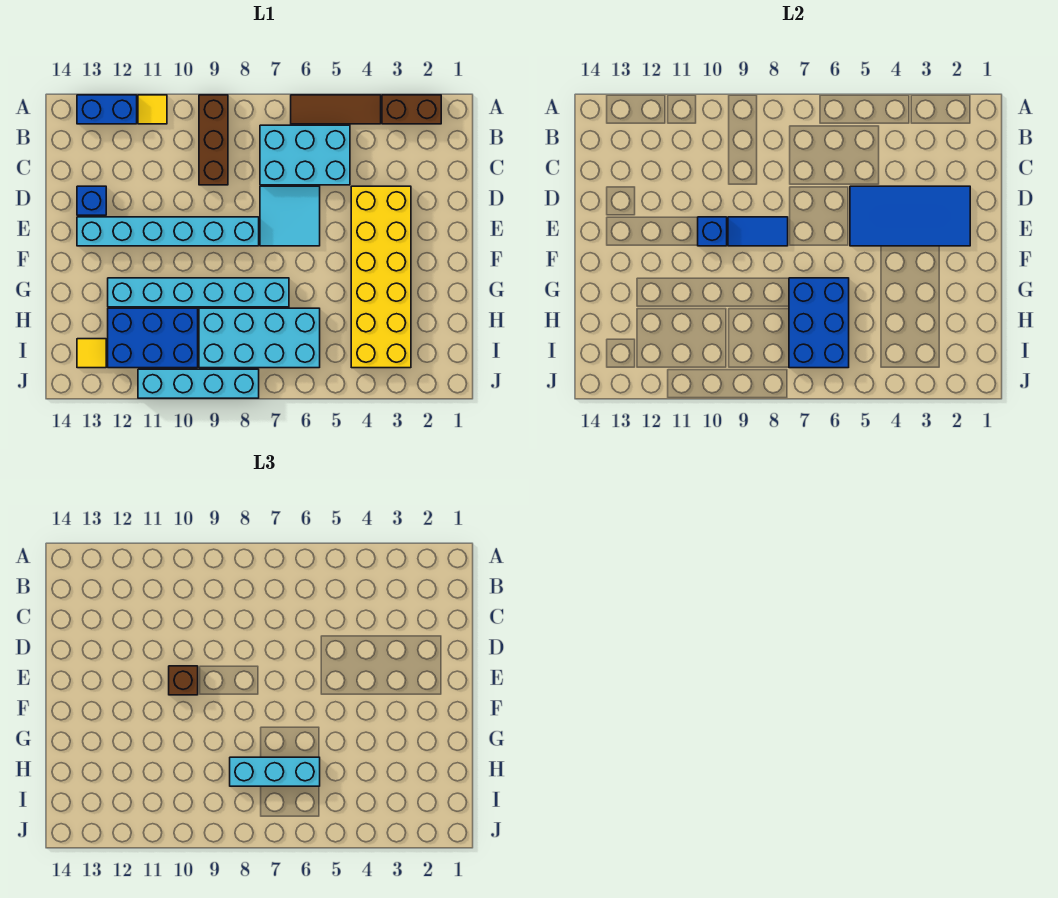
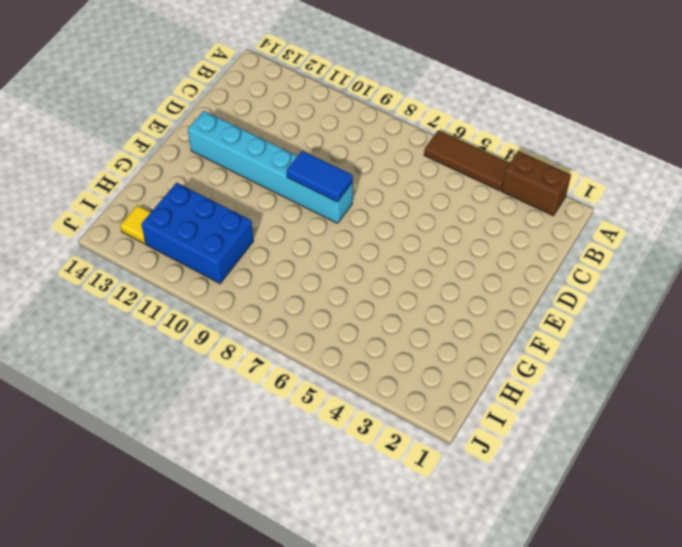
none -> brown brick A9:C9 level 1
none -> yellow tile A11 level 1
none -> blue brick A12:A13 level 1

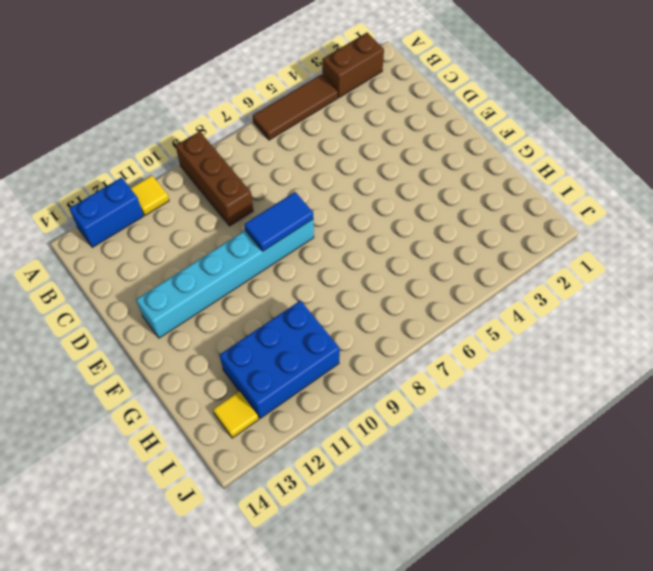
none -> cyan brick B5:C7 level 1
none -> yellow brick D3:I4 level 1
none -> cyan tile D6:E7 level 1

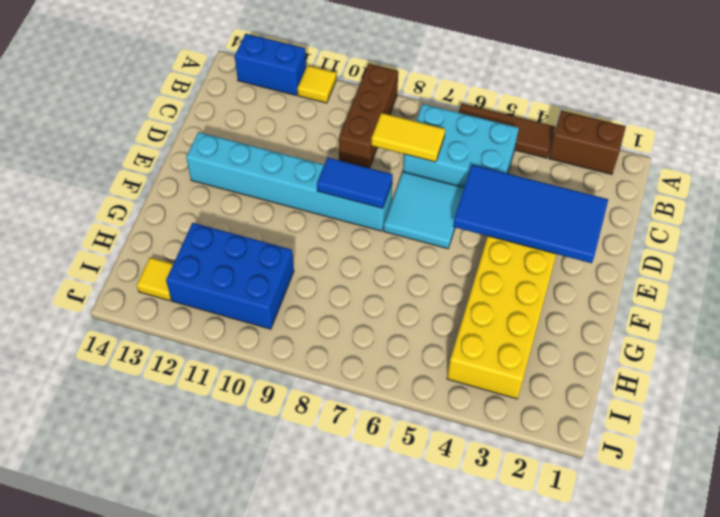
yellow tile C7:C8 level 2 -> none
none -> blue brick D13 level 1
none -> cyan brick G7:G12 level 1
none -> cyan brick H6:I9 level 1

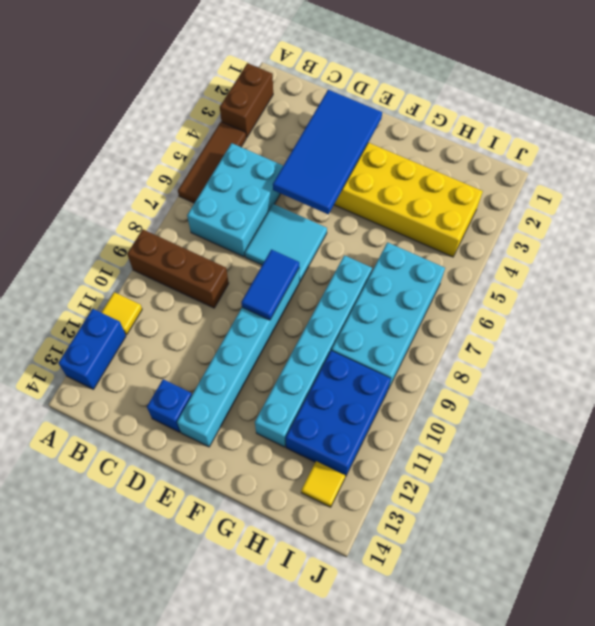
none -> cyan brick J8:J11 level 1
none -> blue brick E10 level 2
none -> blue brick G6:I7 level 2

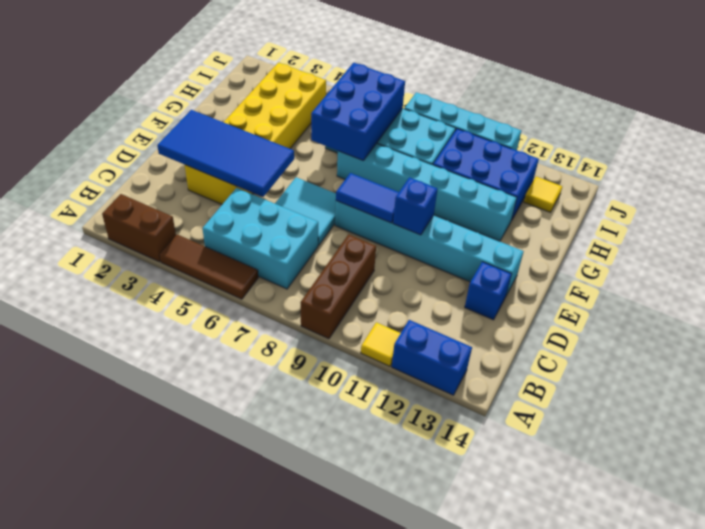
none -> brown brick E10 level 3
none -> cyan brick H6:H8 level 3

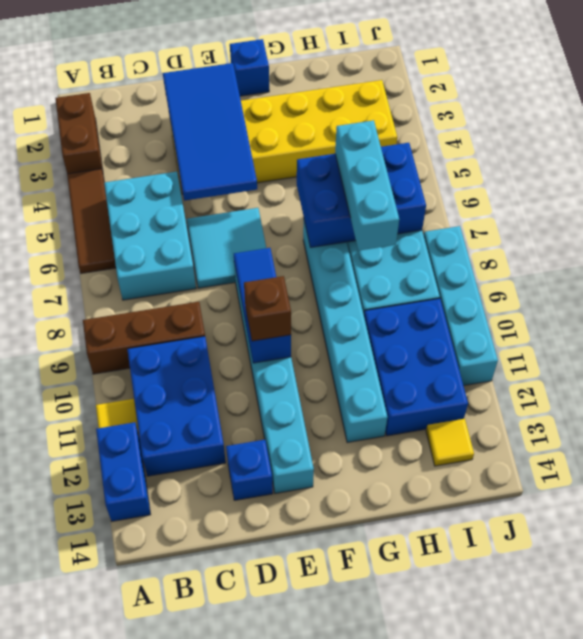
blue brick B10:C12 level 1 -> none
blue brick F1 level 1 -> none

